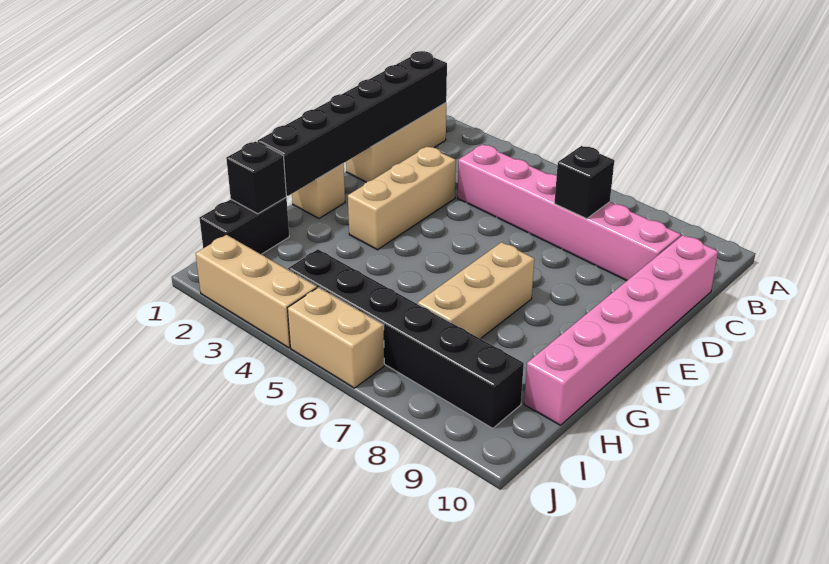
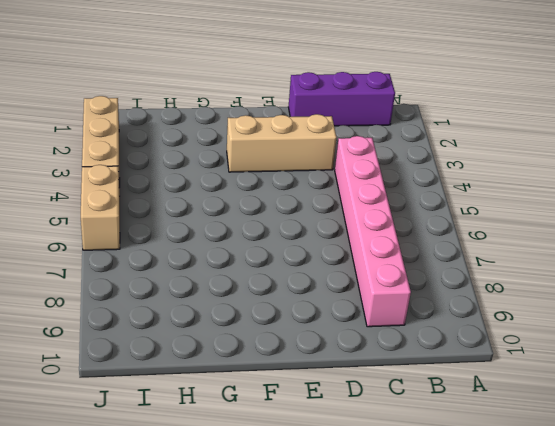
purple brick B1:D1 level 1 -> tan brick B1:D1 level 1
none -> pink brick C10:H10 level 1
none -> tan brick F1 level 1
none -> tan brick F7:H7 level 1

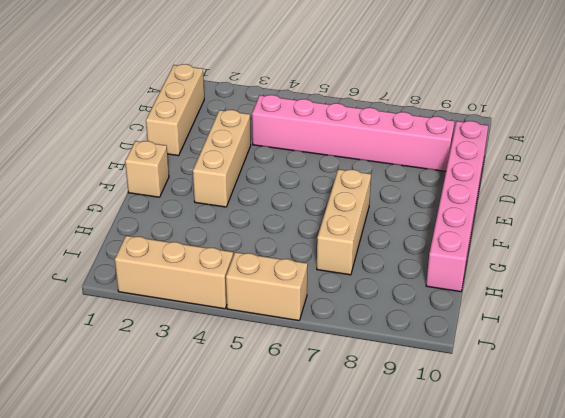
none -> black brick H1:I1 level 1
none -> black brick I4:I9 level 1
none -> black brick B1:G1 level 2

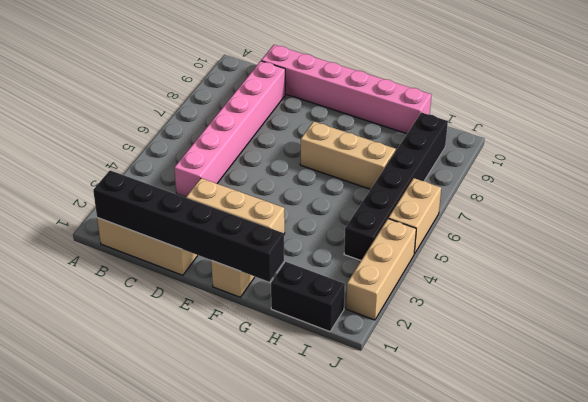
none -> black brick C7 level 2
none -> black brick H1 level 2

